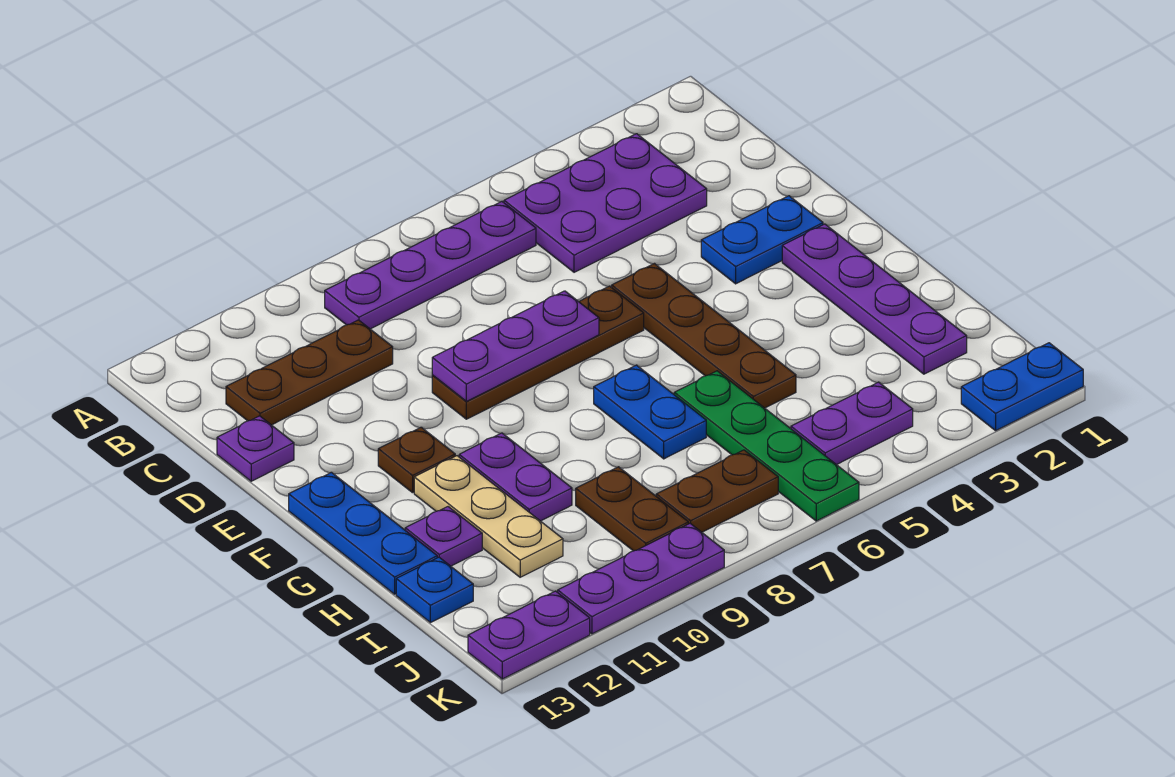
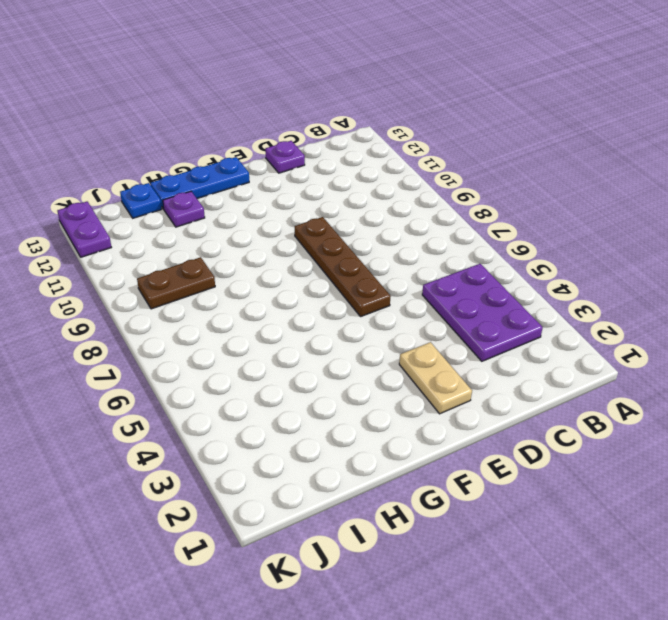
tan plate E2:E3 level 1 -> blue plate E2:E3 level 1
none -> purple plate B6:B9 level 1
none -> brown plate C10:C12 level 1
none -> brown plate E5:H5 level 1

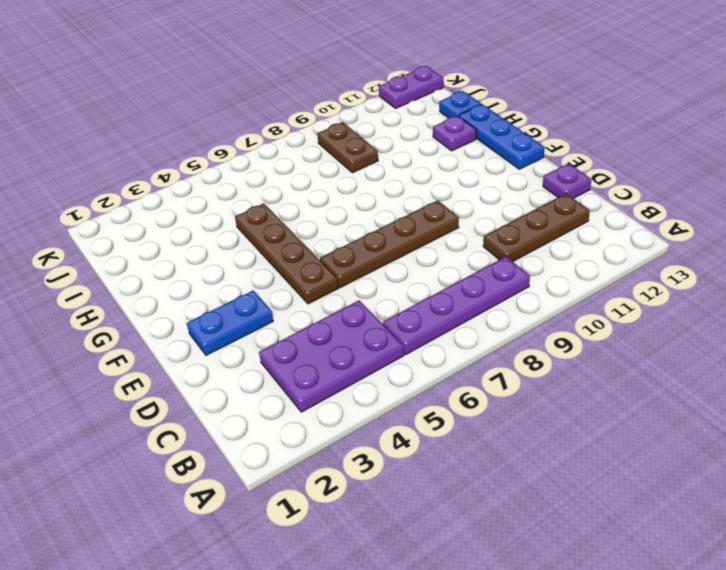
none -> purple plate F2:I2 level 1
none -> brown plate F11 level 1
none -> blue plate G7:H7 level 1

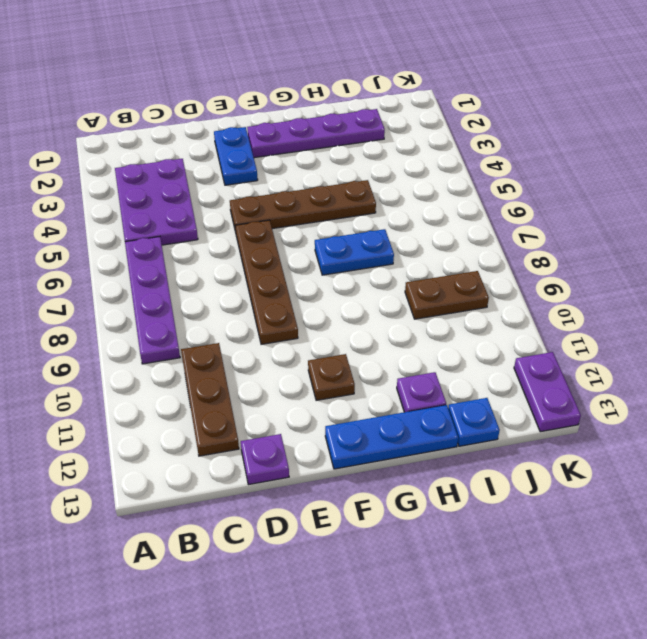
none -> purple plate G10:H10 level 1
none -> tan plate G11:I11 level 1
none -> green plate H6:K6 level 1

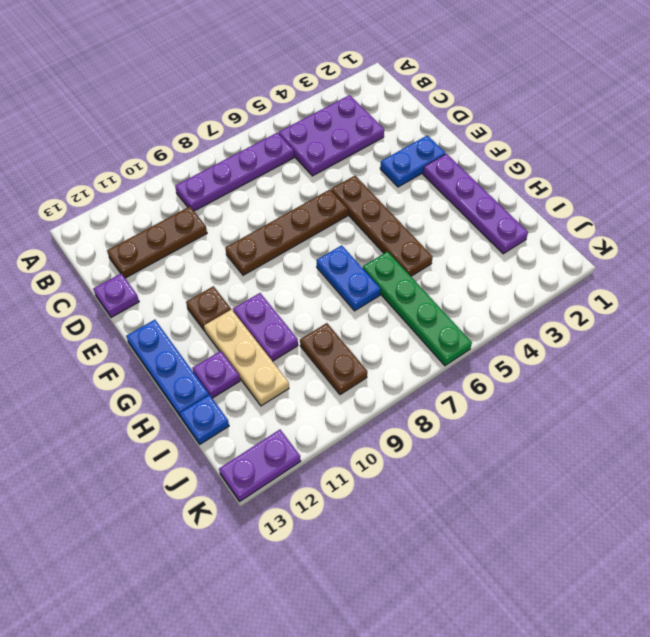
none -> purple plate J4:J5 level 1
none -> brown plate J7:J8 level 1
none -> blue plate K1:K2 level 1

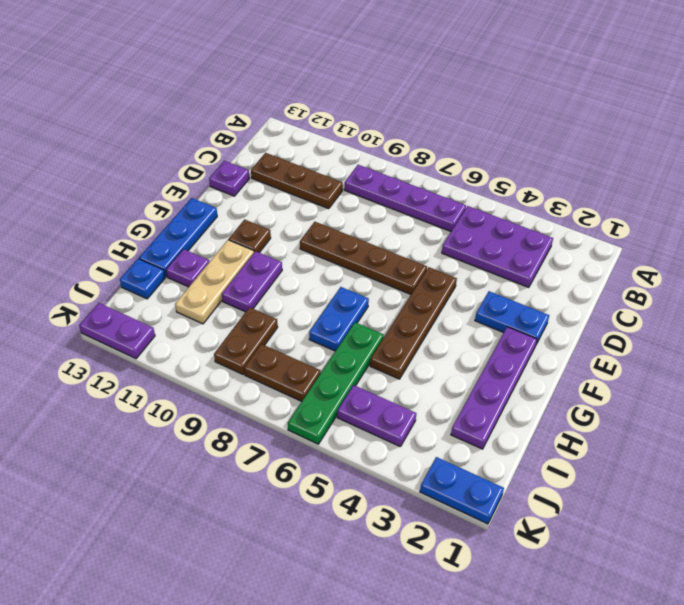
none -> purple plate K9:K11 level 1
none -> purple plate E7:E9 level 2

